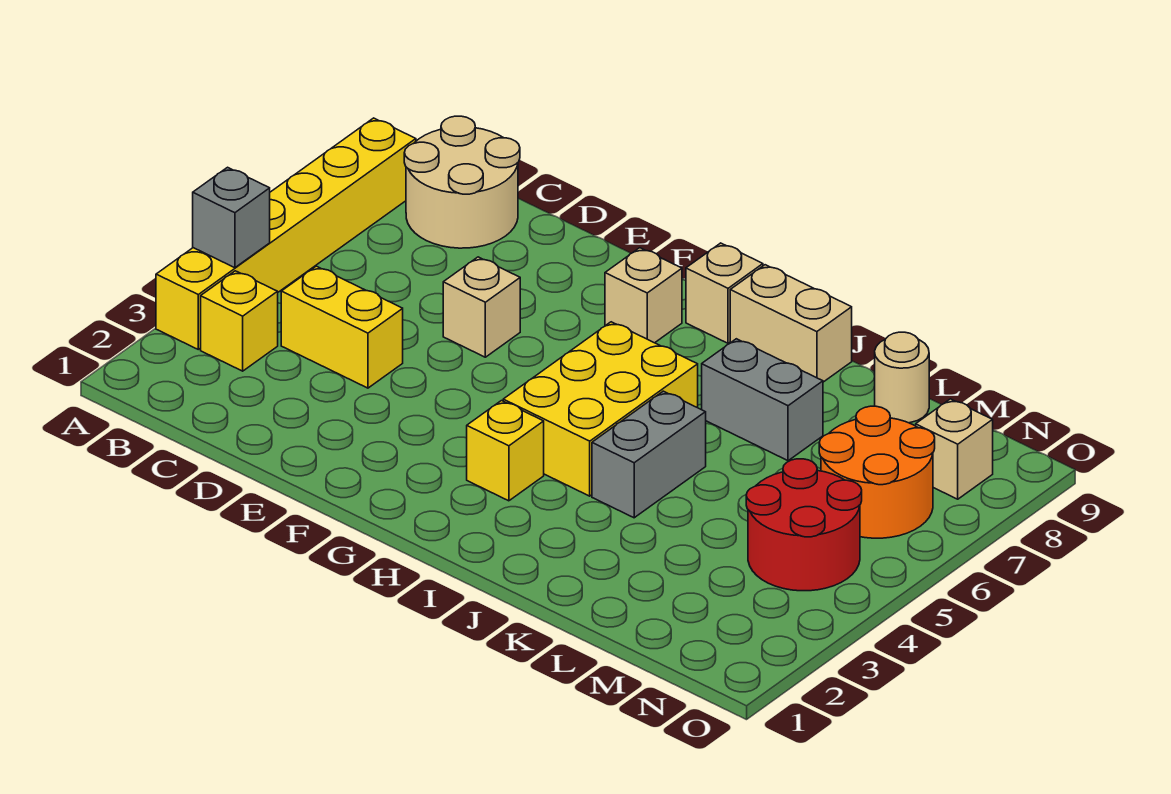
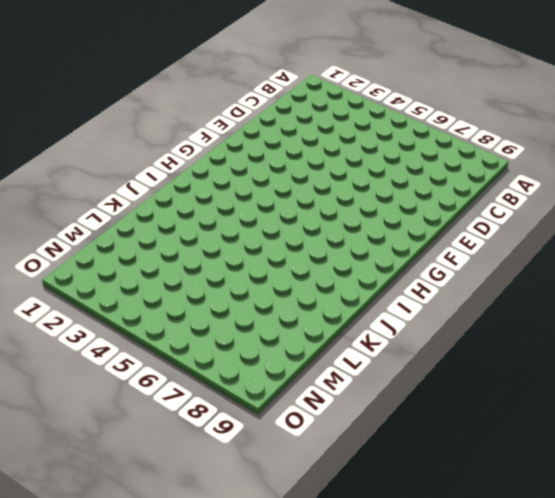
none -> yellow brick A3:A8 level 1
none -> yellow brick B3 level 1
none -> tan round brick B8:C9 level 1

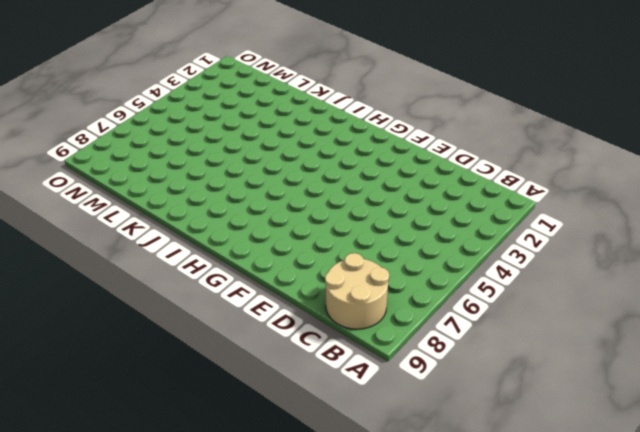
none -> yellow brick A3:A8 level 1
none -> yellow brick B3 level 1
none -> yellow brick C4:D4 level 1

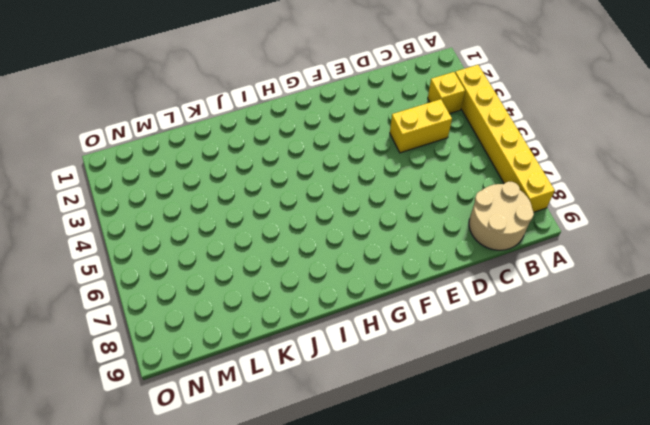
none -> tan brick E6 level 1
none -> tan brick G8 level 1
none -> yellow brick H3 level 1

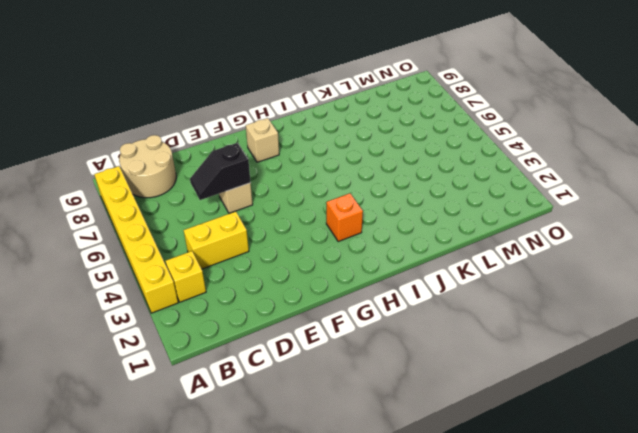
black slope D6:E6 level 2 top E -> none
orange brick H3 level 1 -> yellow brick H3 level 1
none -> yellow brick H4:I6 level 1
none -> tan brick H9 level 1
none -> tan brick I9:J9 level 1

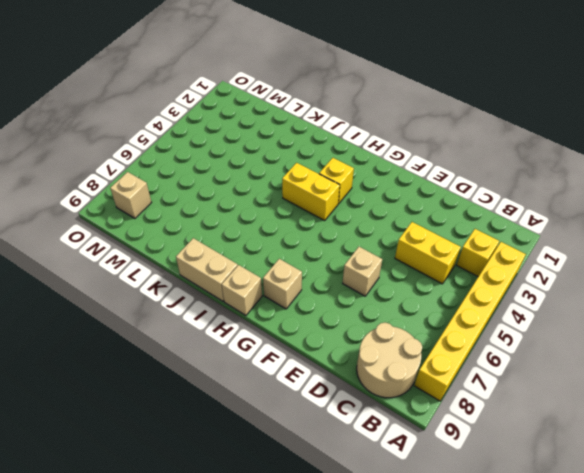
yellow brick H4:I4 level 1 -> yellow brick H4:I6 level 1
none -> grey brick J4:J5 level 1
none -> grey brick J7:K7 level 1
none -> tan round brick L9 level 1

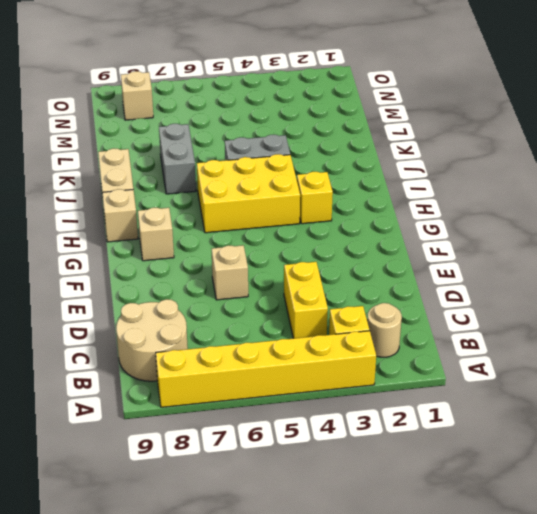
tan round brick B2 level 1 -> tan round brick L9 level 1
none -> red round brick M4:N5 level 1
none -> orange round brick M6:N7 level 1
none -> grey brick A4 level 2

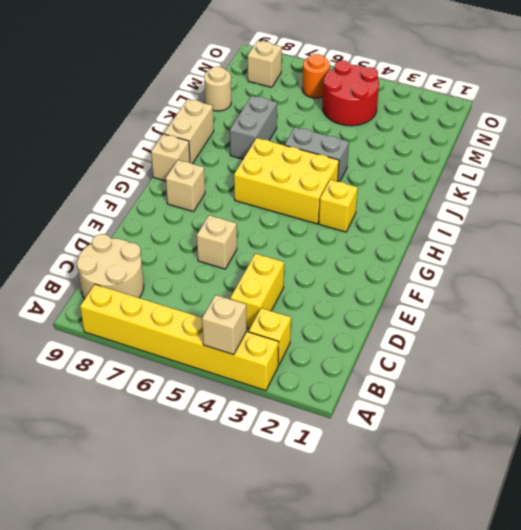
tan brick A4 level 2 -> grey brick A4 level 2
orange round brick N6 level 1 -> orange round brick M6:N7 level 1

